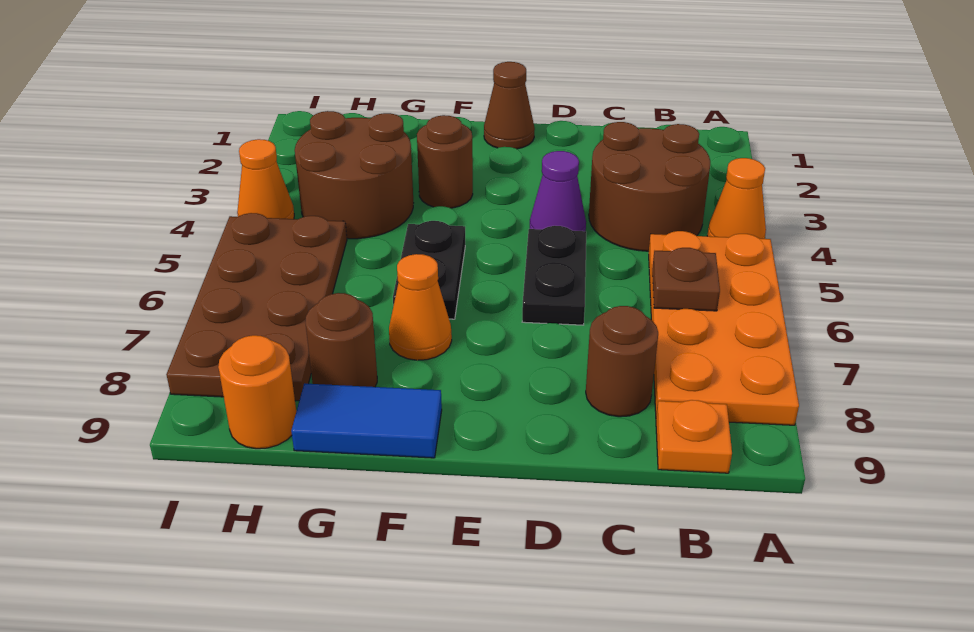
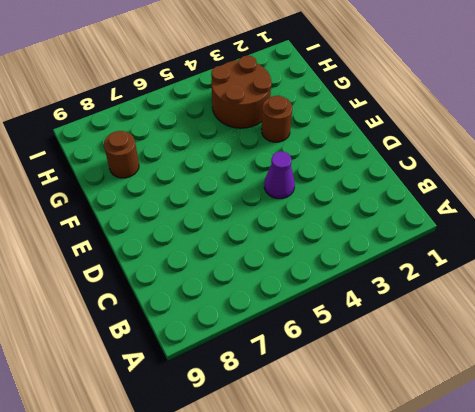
none -> orange cone A4 level 1
none -> orange plate A5:B8 level 1
none -> brown round brick B3:C4 level 1

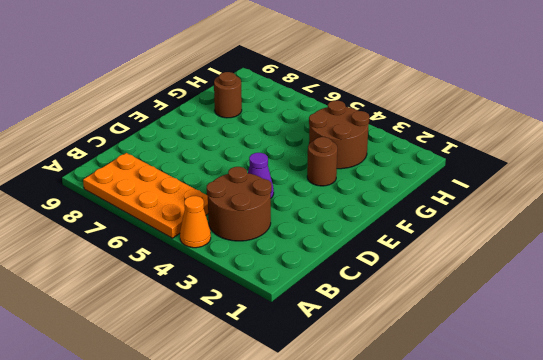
none -> orange plate B9 level 1
none -> brown round brick C8 level 1
none -> black plate D5:D6 level 1

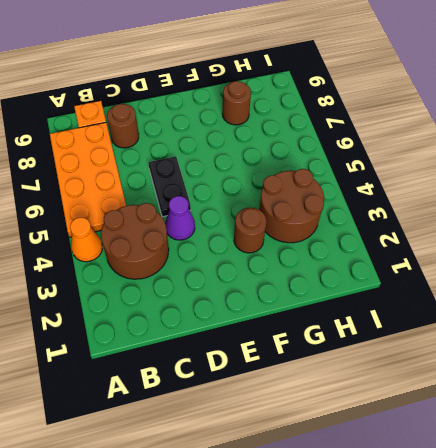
none -> brown cone E1 level 1
none -> black plate F5:F6 level 1
none -> orange cone F7 level 1

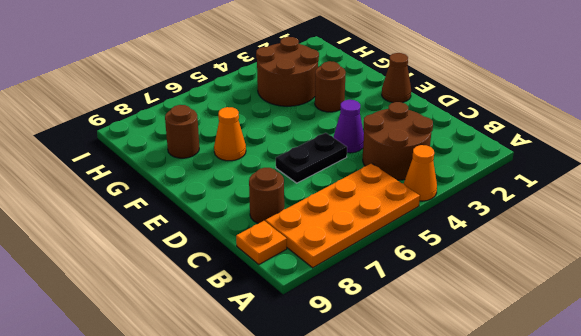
none -> black plate F5:F6 level 1
none -> blue tile F9:G9 level 1
none -> brown plate H5:I8 level 1

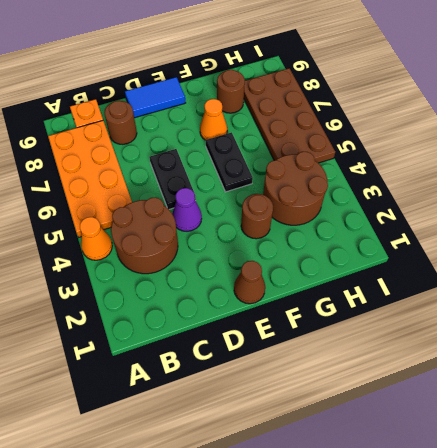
blue tile D9:E9 level 1 -> blue tile F9:G9 level 1
none -> orange round brick H9 level 1
none -> orange cone I4 level 1
none -> brown plate B6 level 2

